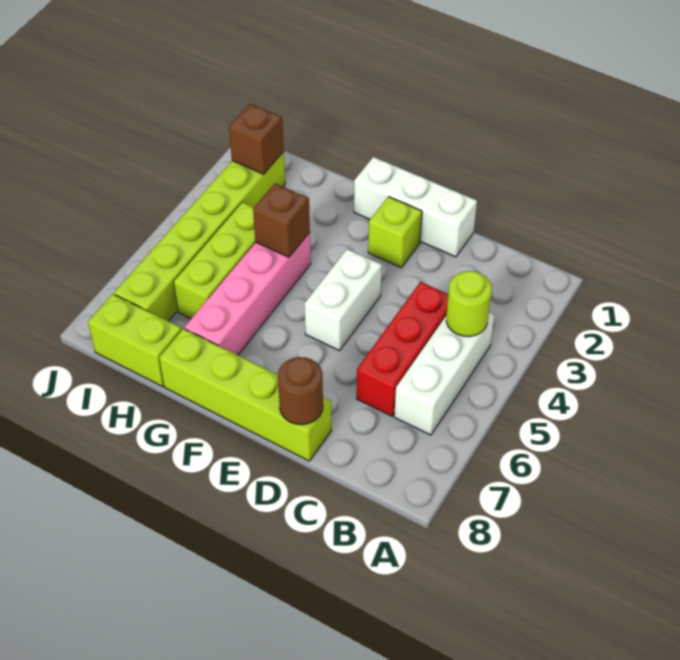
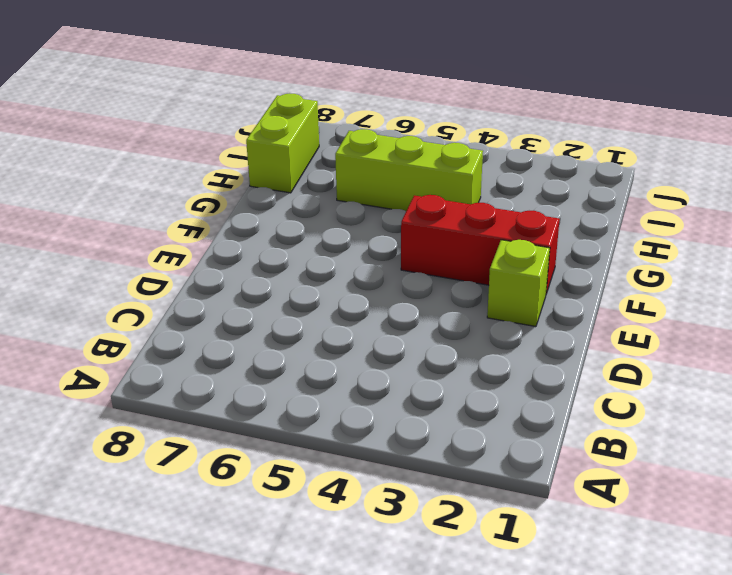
red brick F2:F4 level 1 -> red brick C4:C6 level 1
none -> white brick B4:B6 level 1
none -> white brick D1:F1 level 1
none -> lime brick D8:G8 level 1

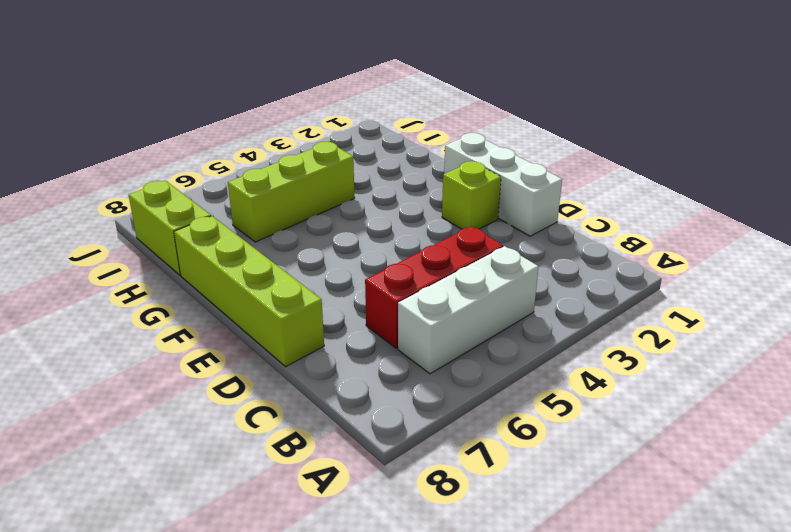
none -> white brick E4:E5 level 1
none -> pink brick G4:G7 level 1
none -> lime brick I2:I7 level 1

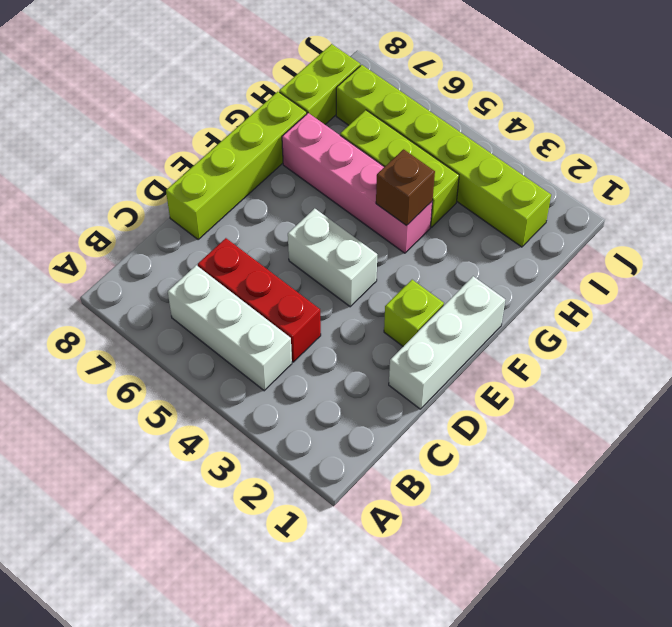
none -> lime round brick B4 level 2
none -> brown round brick D8 level 2
none -> brown brick I2 level 2

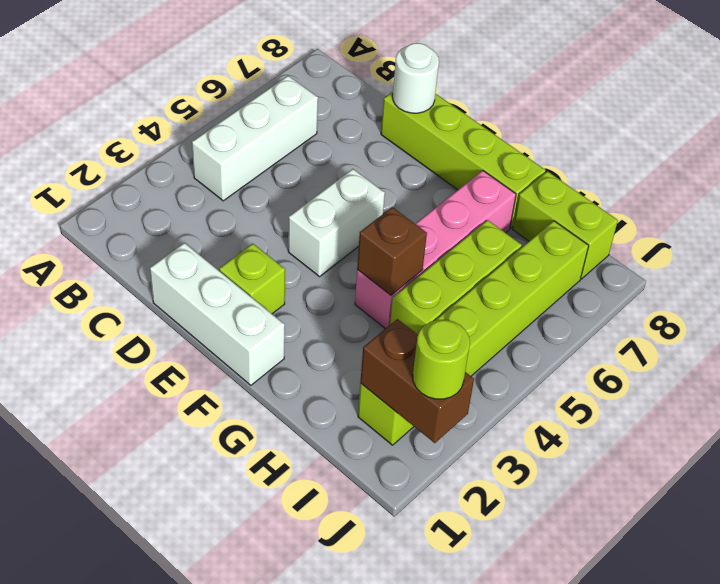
white round brick D8 level 2 -> brown round brick D8 level 2
brown brick I2:J2 level 2 -> brown brick I2 level 2
lime round brick J2 level 3 -> lime round brick B4 level 2
none -> red brick C4:C6 level 1

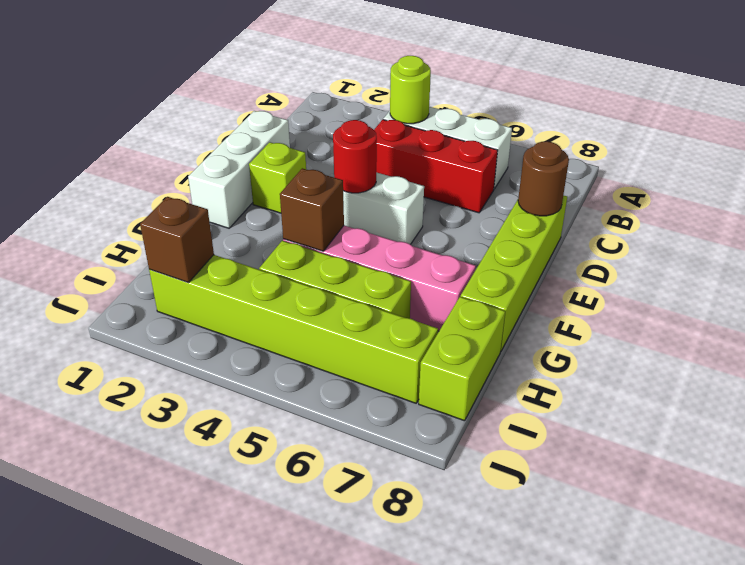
red round brick E4 level 2 -> none

